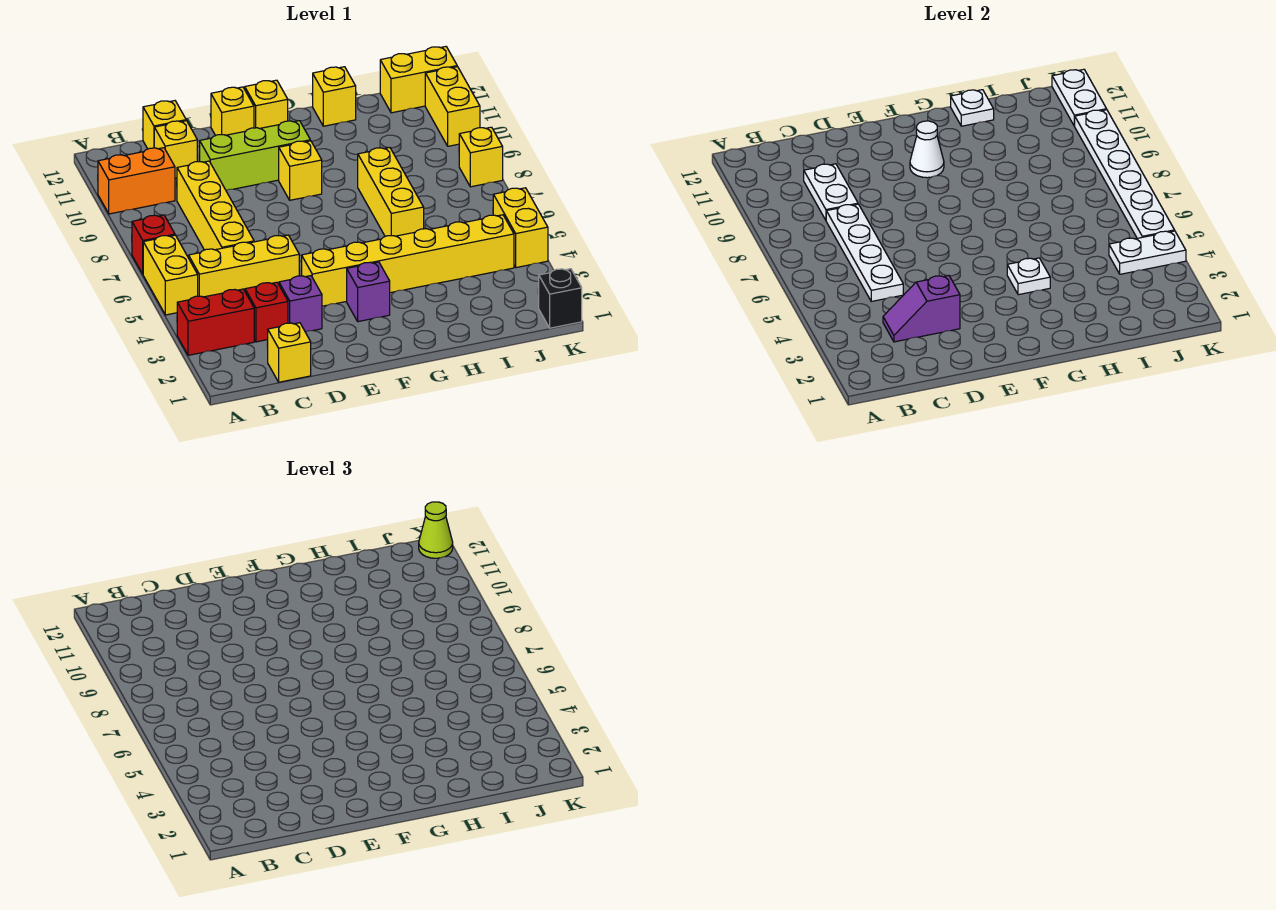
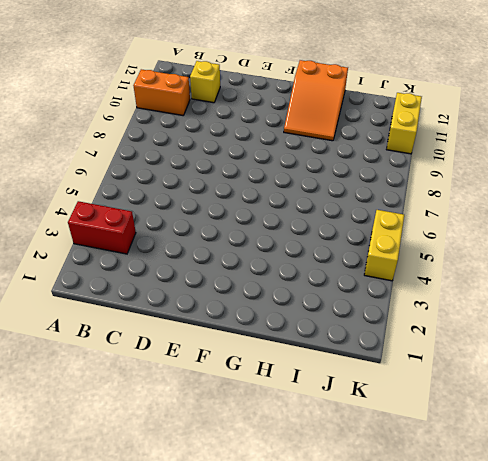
orange slope G10:H12 level 1 top 12 -> yellow brick H12 level 1
none -> yellow brick A5:A6 level 1
none -> red brick A7 level 1
none -> yellow brick B5:D5 level 1
none -> yellow brick C1 level 1

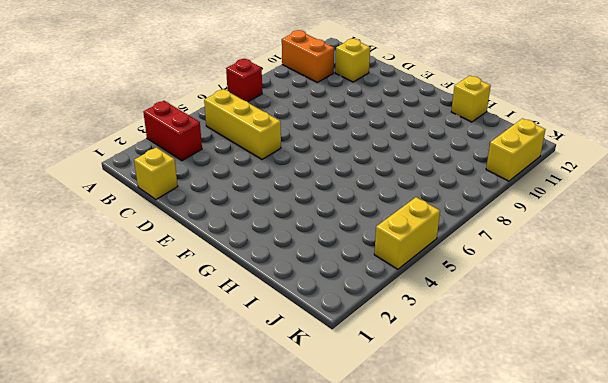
none -> yellow brick A5:A6 level 1
none -> red brick C3 level 1
none -> yellow brick C6:C9 level 1
none -> yellow brick C12 level 1

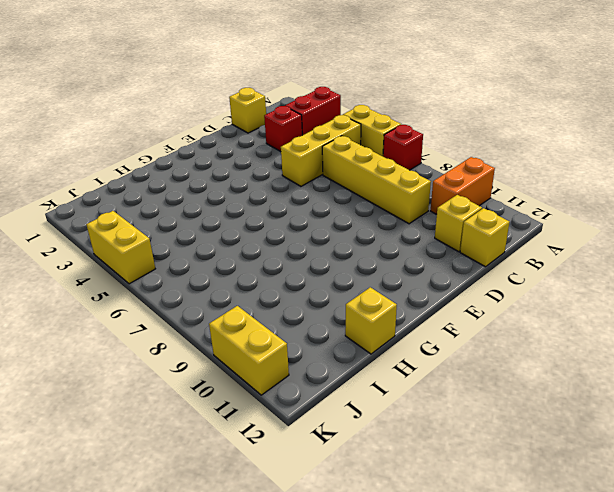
none -> purple brick D3 level 1
none -> lime brick D10:F10 level 1
none -> yellow brick E4:J4 level 1
none -> yellow brick E12 level 1

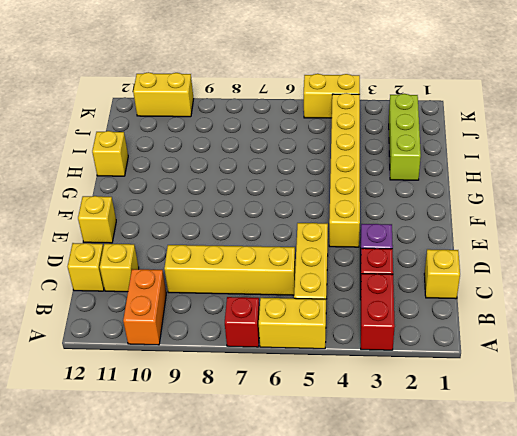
lime brick H2:J2 level 1 -> lime brick D10:F10 level 1
none -> purple brick F3 level 1
none -> yellow brick F9 level 1
none -> yellow brick F12 level 1
none -> yellow brick H6:H8 level 1

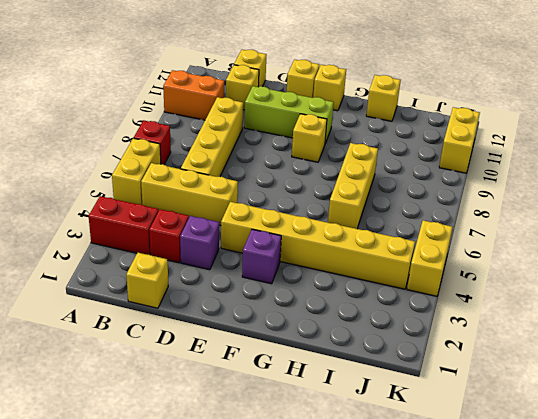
none -> yellow brick J12:K12 level 1
none -> black brick K1 level 1
none -> yellow brick K8 level 1
none -> purple slope C3:D3 level 2 top D

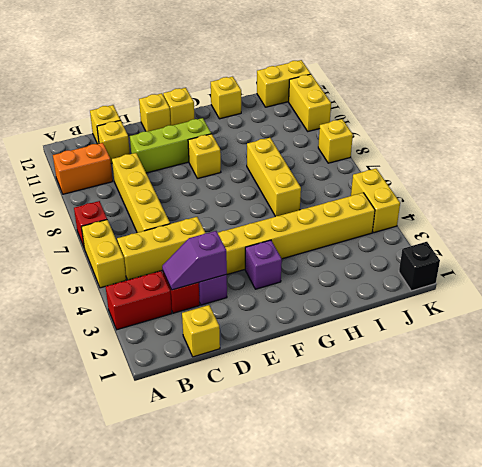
none -> white plate C5:C8 level 2
none -> white plate C9:C10 level 2
none -> white cone F10 level 2
none -> white plate G4 level 2

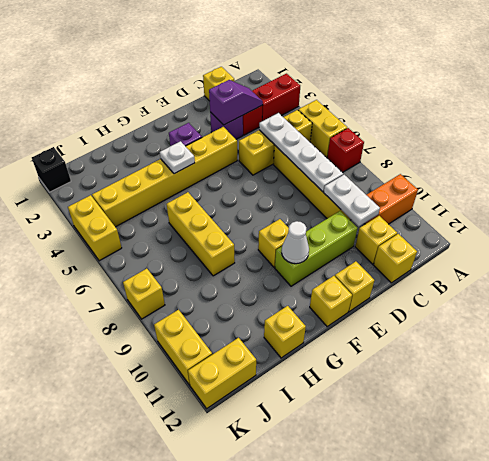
none -> white plate H12 level 2
none -> white plate J4:K4 level 2
none -> white plate K5:K10 level 2
none -> white plate K11:K12 level 2

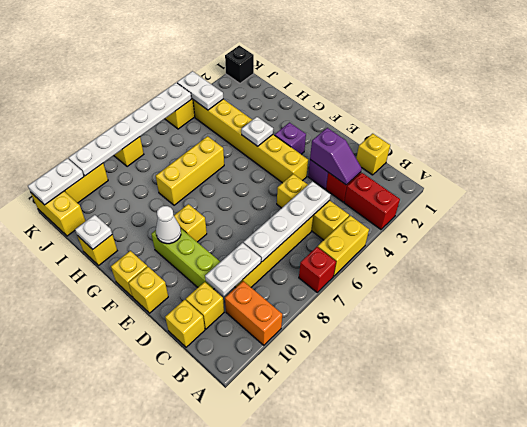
none -> lime cone K12 level 3

